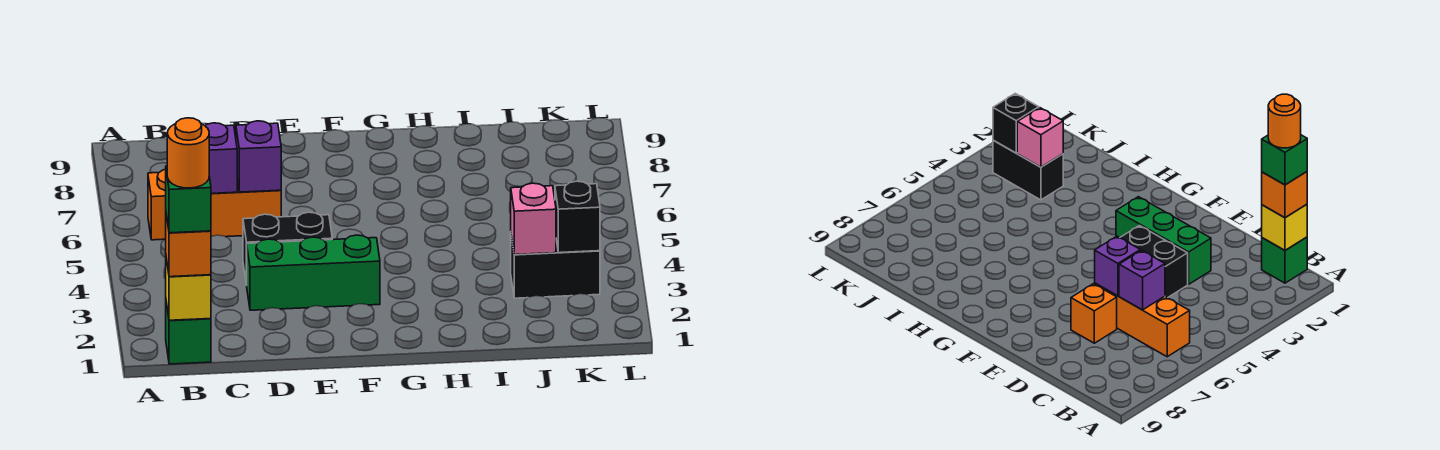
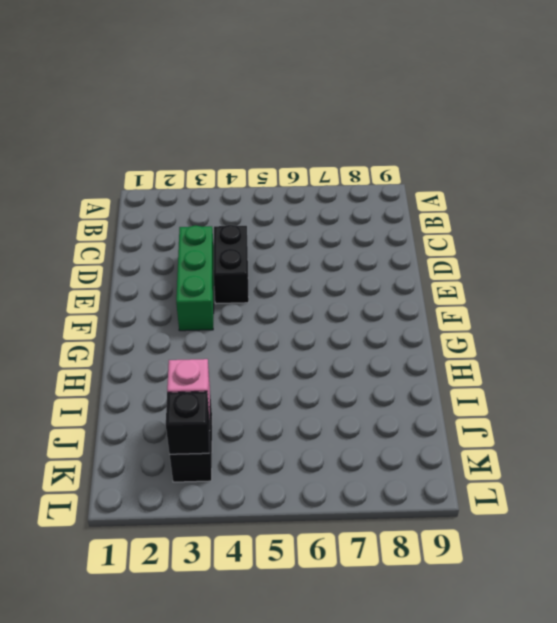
none -> green brick B1 level 1
none -> orange brick B6:D6 level 1
none -> orange brick D7 level 1

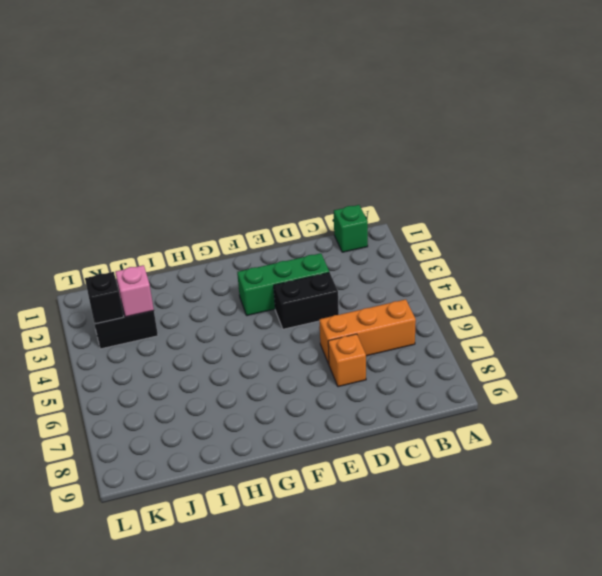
none -> yellow brick B1 level 2
none -> purple brick C6 level 2
none -> purple brick D6 level 2

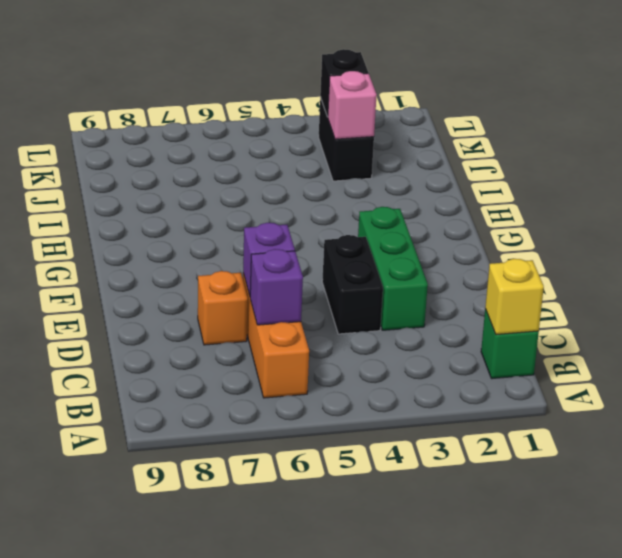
none -> orange brick B1 level 3
none -> green brick B1 level 4
none -> orange round brick B1 level 5

